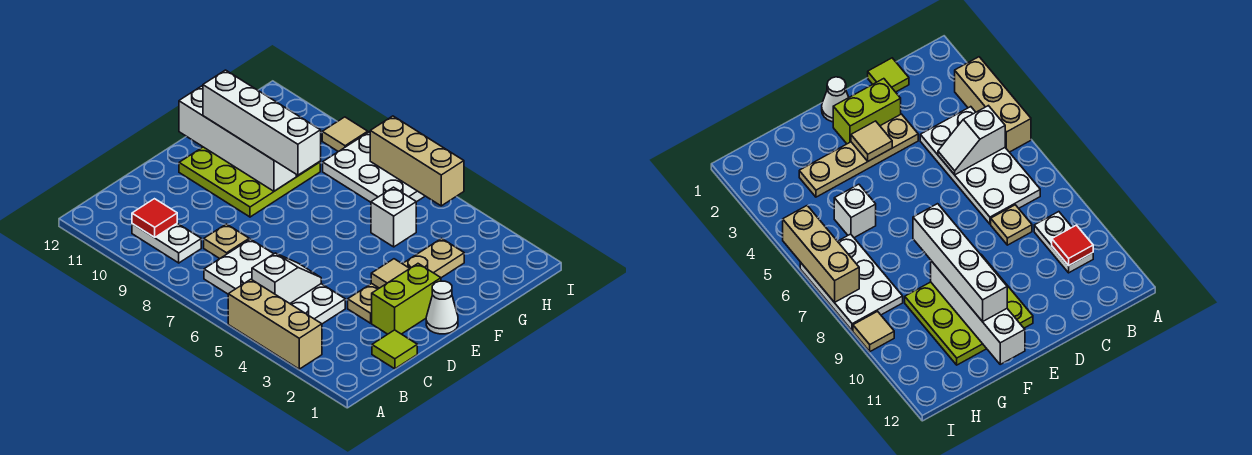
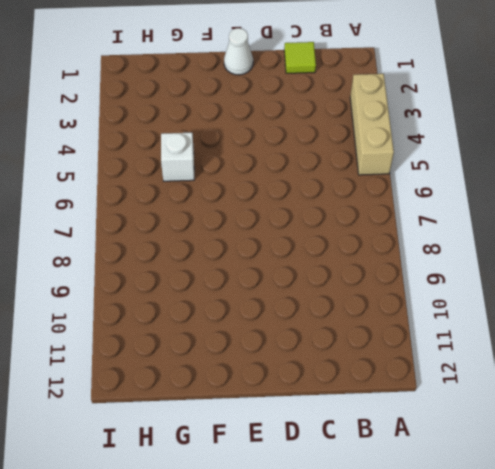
none -> white plate B4:C7 level 1
none -> white plate B9:B10 level 1
none -> tan plate C8 level 1

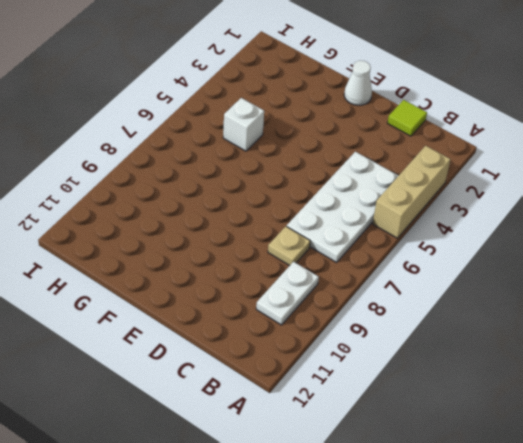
none -> lime brick D2:E2 level 1
none -> tan plate D3:G3 level 1
none -> lime plate E9:G11 level 1

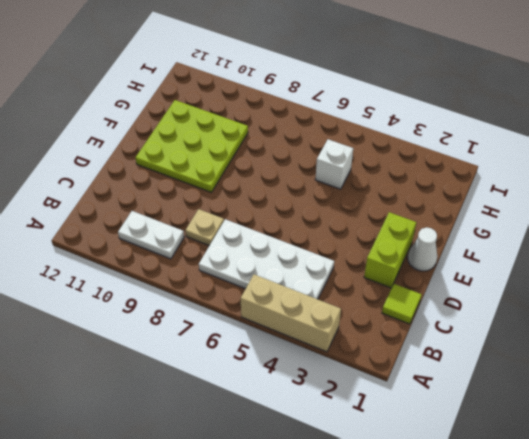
none -> tan plate D3:G3 level 1
none -> white plate H6:I8 level 1
none -> tan tile I9 level 1

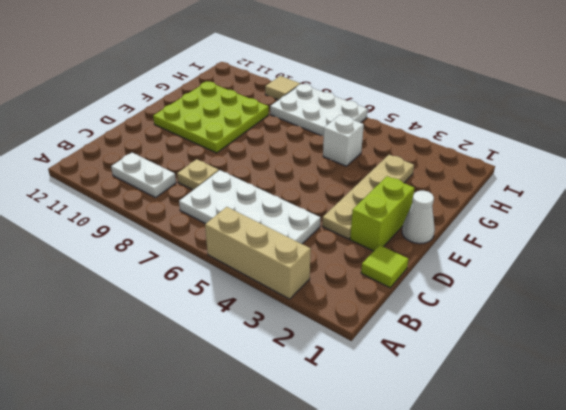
none -> white slope B5:C5 level 2 top B
none -> red tile B10 level 2
none -> tan tile E3 level 2

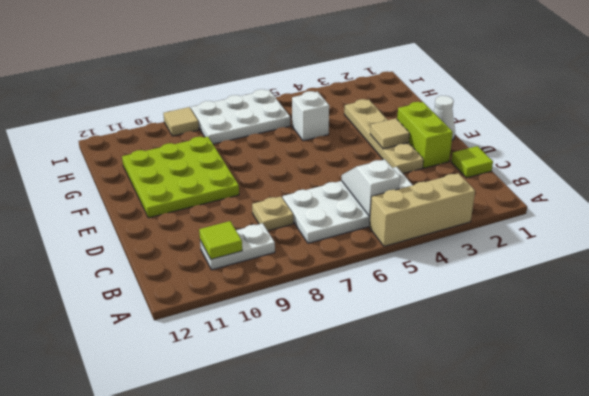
lime tile B10 level 2 -> red tile B10 level 2
none -> white brick F9:F12 level 2
none -> tan brick I5:I7 level 2
none -> white brick F8:F11 level 3

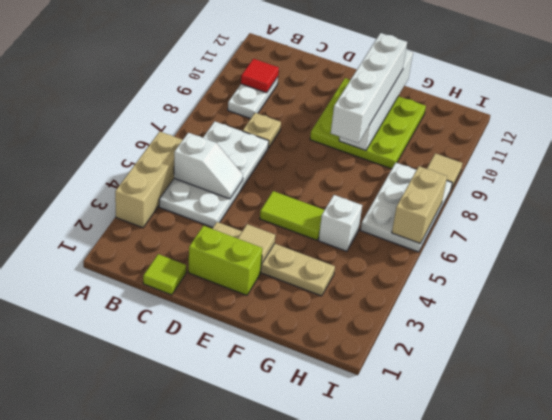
lime tile E5:F5 level 1 -> none
tan brick I6:I7 level 2 -> tan brick I5:I7 level 2
none -> white cone E1 level 1

